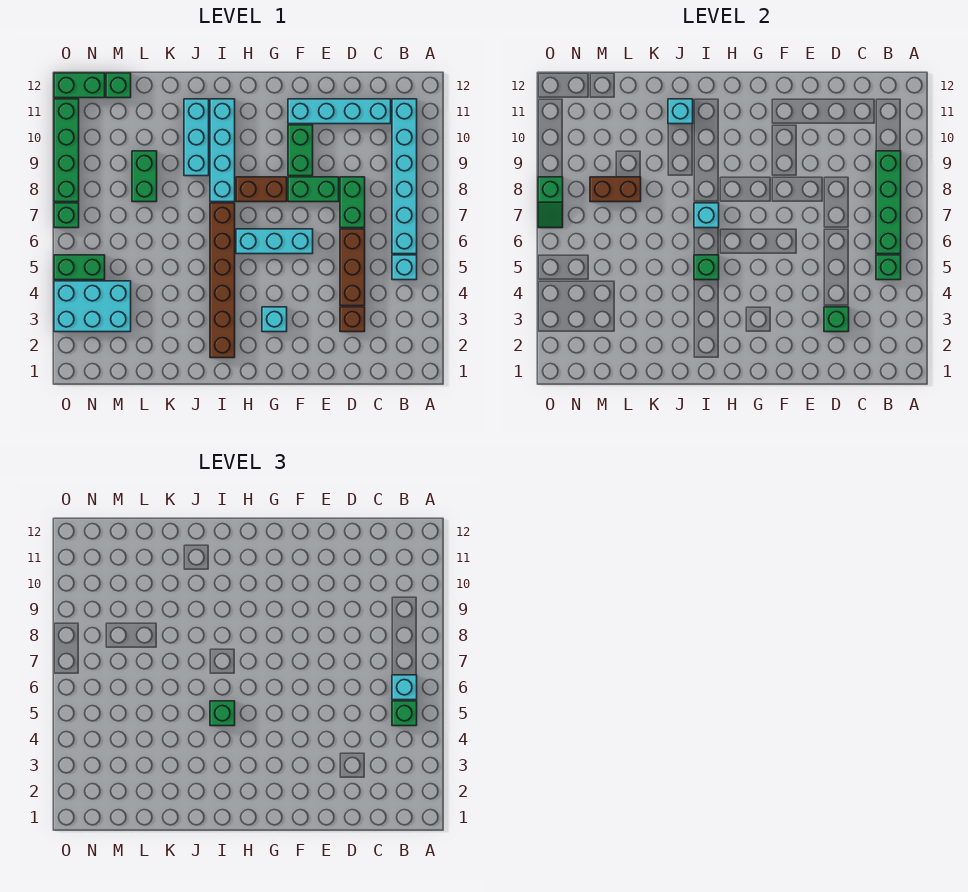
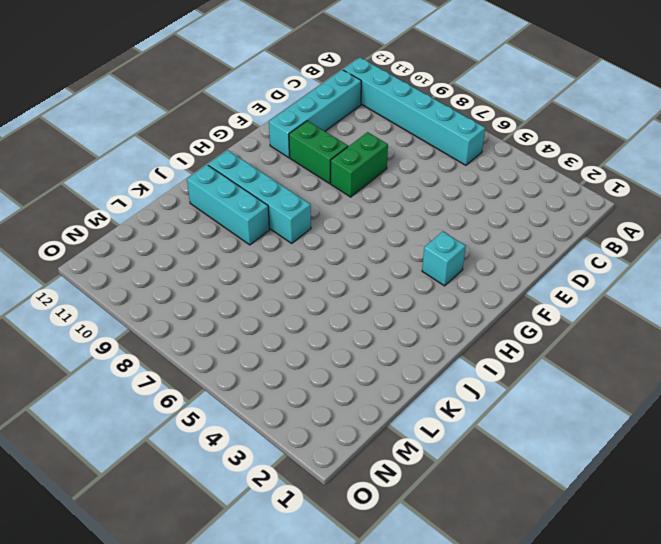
none -> cyan brick B5 level 1
none -> brown brick D3 level 1
none -> brown brick D4:D6 level 1
none -> green brick D7:D8 level 1

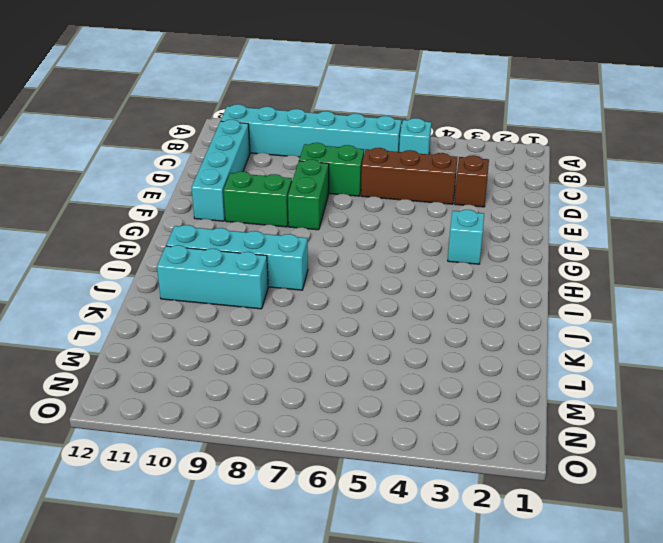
none -> cyan brick F6:H6 level 1
none -> brown brick G8:H8 level 1
none -> brown brick I2:I7 level 1
none -> green brick L8:L9 level 1

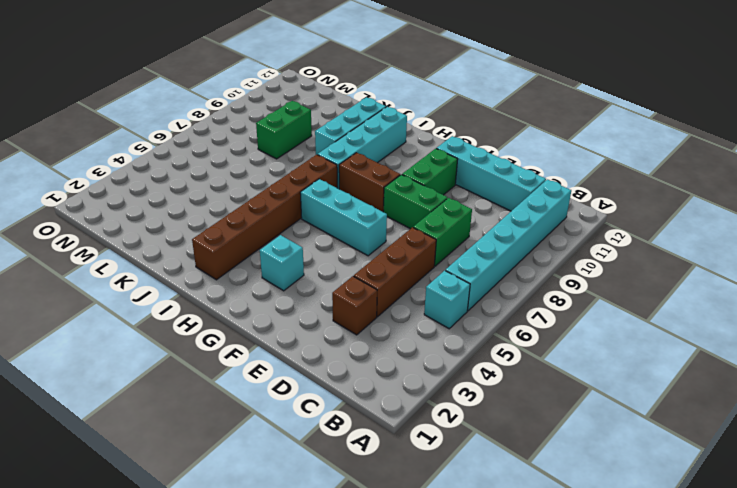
none -> cyan brick M3:O4 level 1
none -> green brick M12 level 1
none -> green brick N5:O5 level 1
none -> green brick N12:O12 level 1

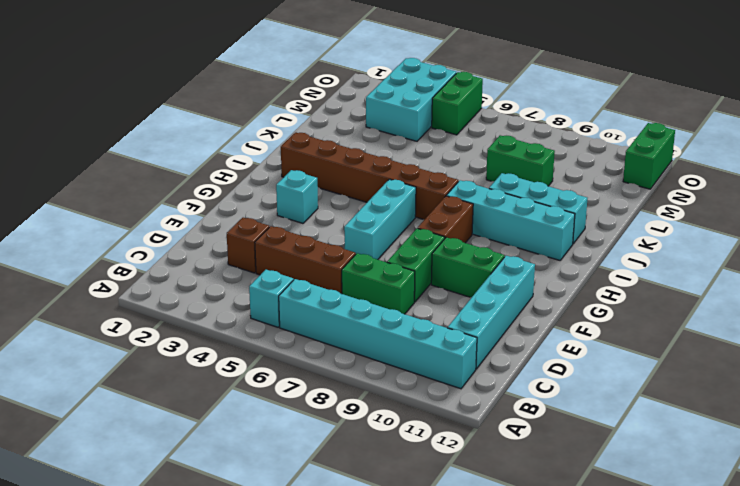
none -> green brick M12 level 1
none -> green brick O7 level 1
none -> green brick O8:O11 level 1
none -> green brick B5 level 2

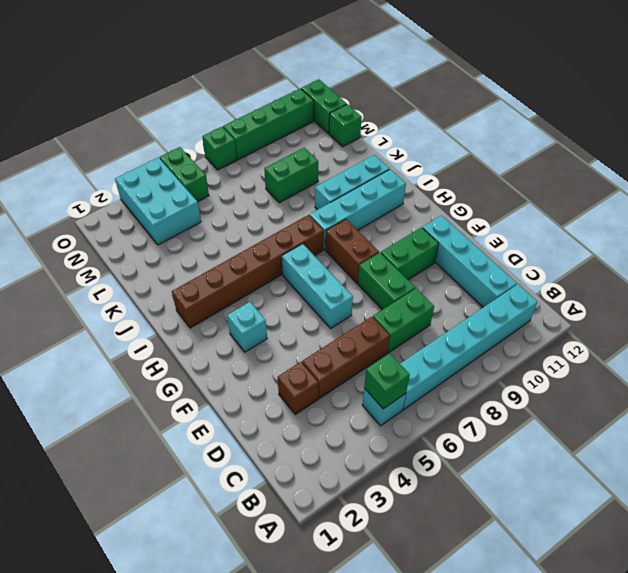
none -> green brick B6:B9 level 2
none -> green brick D3 level 2
none -> green brick I5 level 2
none -> cyan brick I7 level 2

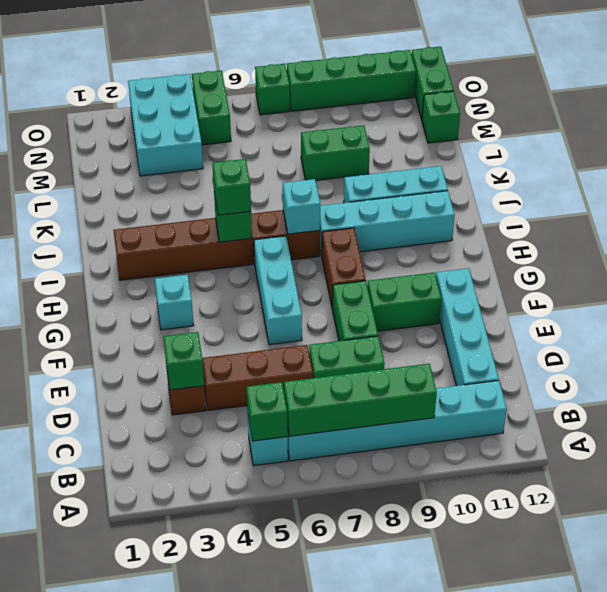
none -> cyan brick J11 level 2
none -> brown brick L8:M8 level 2
none -> green slope O7:O8 level 2 top 8
none -> green brick B5 level 3

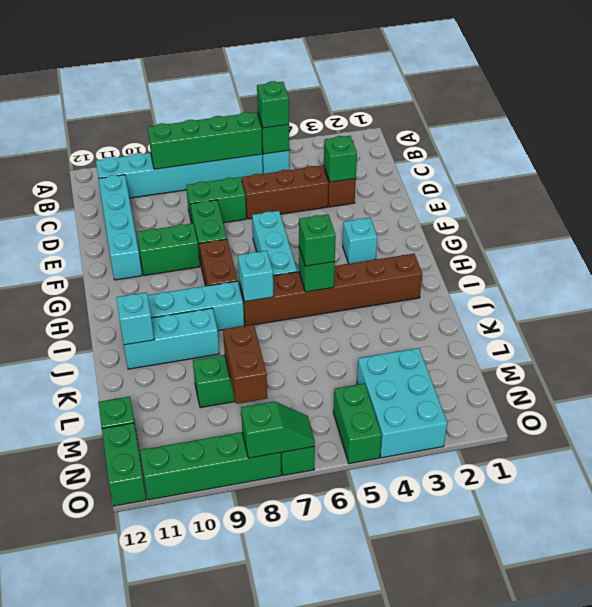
none -> cyan brick B6 level 3

